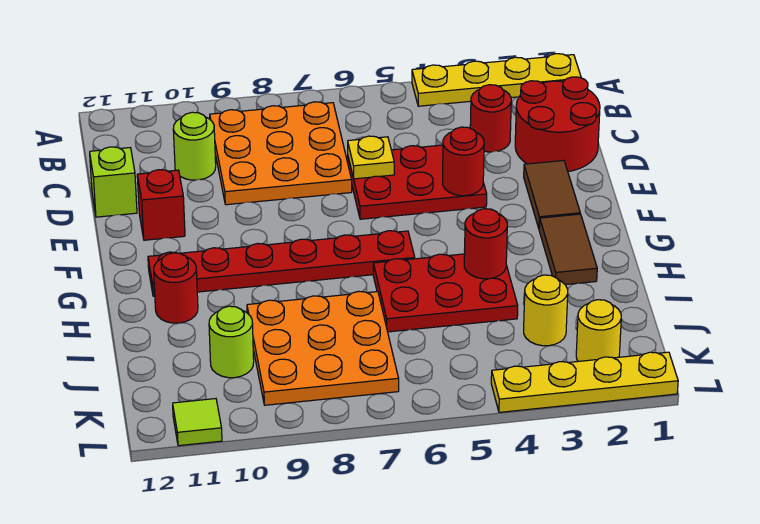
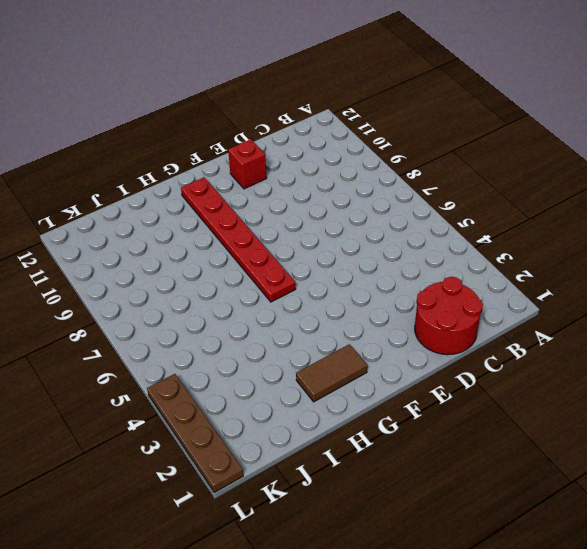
brown plate L1:L4 level 1 -> yellow plate L1:L4 level 1
none -> yellow plate A1:A4 level 1
none -> orange plate B7:D9 level 1
none -> red round brick C3 level 1

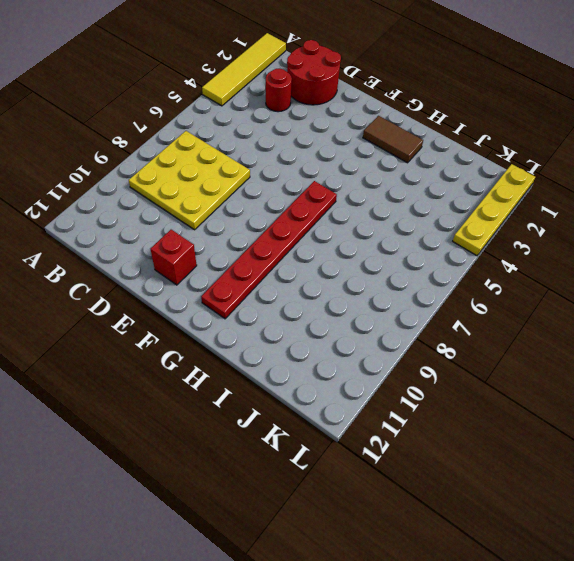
yellow tile A1:A4 level 1 -> yellow plate A1:A4 level 1
yellow plate B7:D9 level 1 -> orange plate B7:D9 level 1
none -> lime round brick C10 level 1
none -> red plate D4:E6 level 1
none -> lime brick D12 level 1

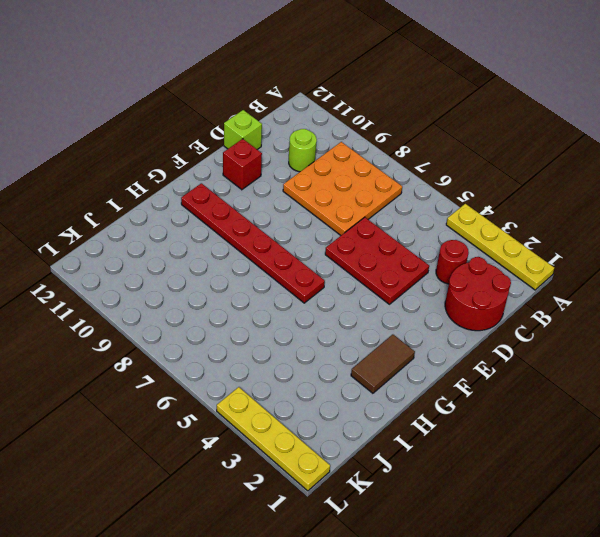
none -> brown tile E2:F2 level 1
none -> red plate H4:I6 level 1
none -> red round brick H11 level 1

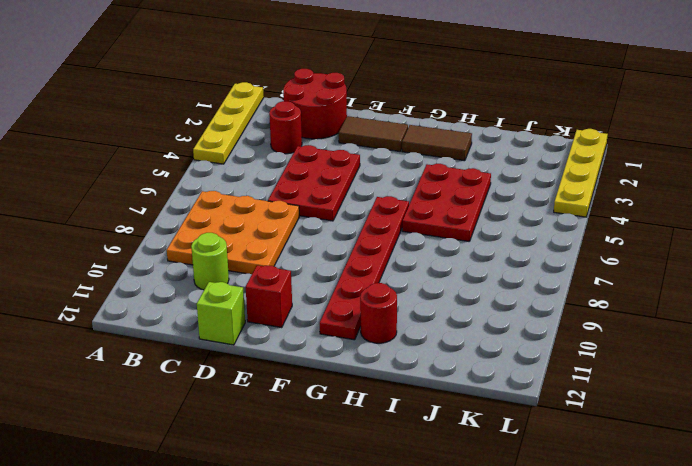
none -> orange plate I7:K9 level 1
none -> yellow round brick J3 level 1
none -> lime round brick J10 level 1

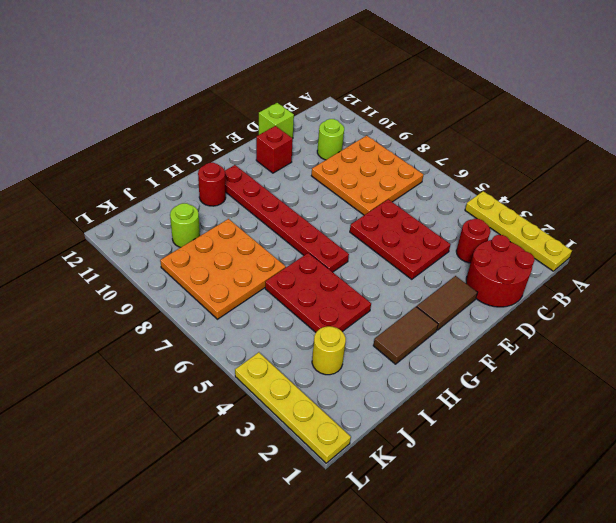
none -> yellow round brick K2 level 1
none -> lime tile L11 level 1
none -> yellow plate D6 level 2

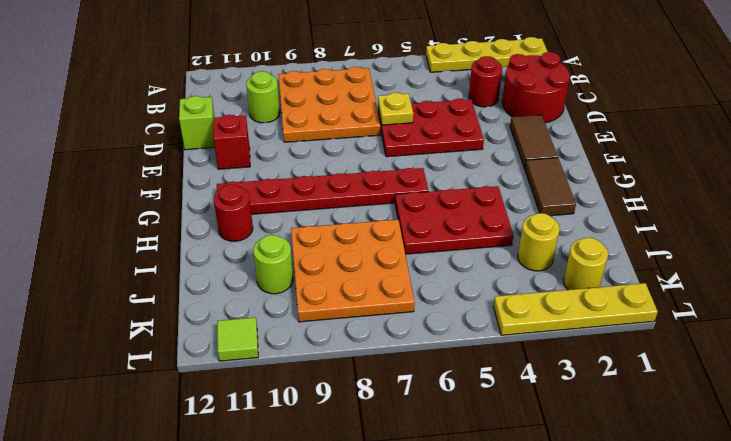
none -> red round brick E4 level 2
none -> red round brick H4 level 2

